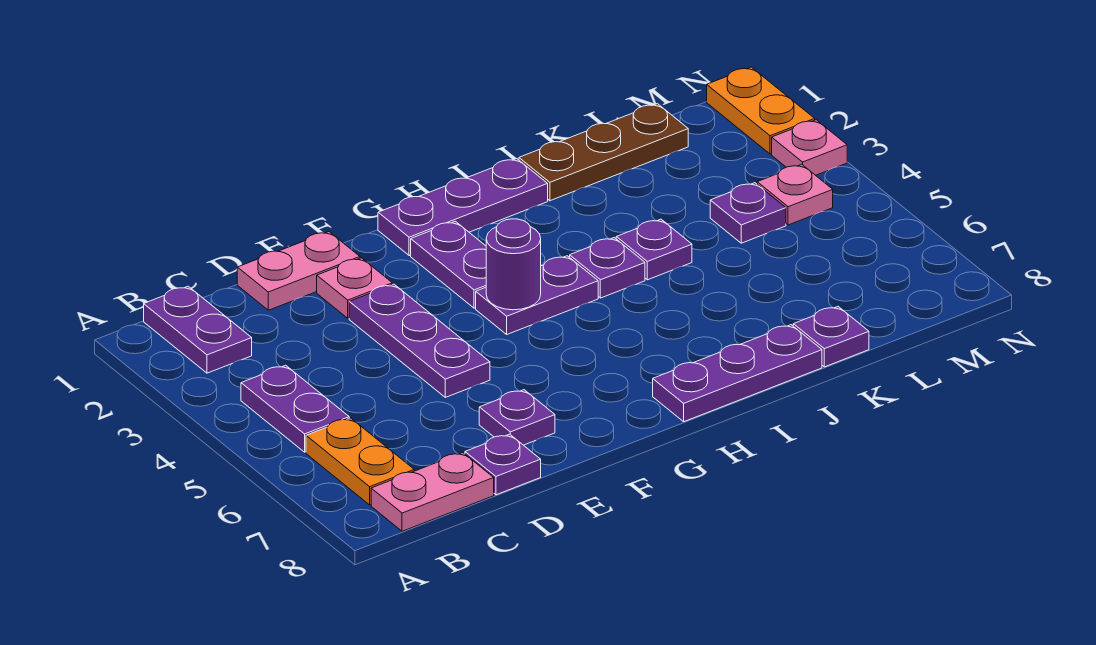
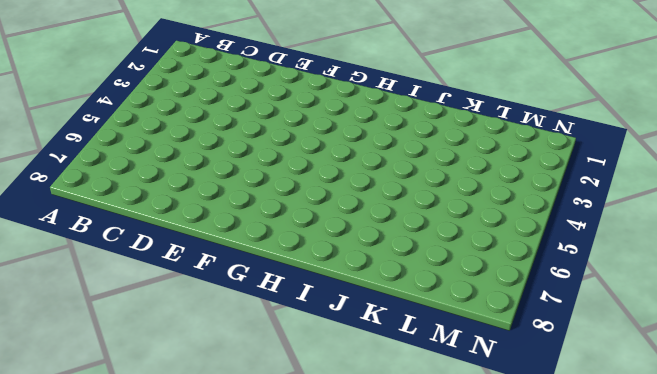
none -> purple plate B1:B2 level 1
none -> purple plate B4:B5 level 1
none -> orange plate B6:B7 level 1

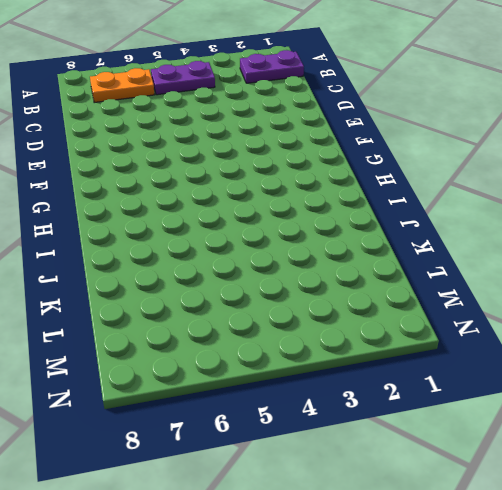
none -> pink plate B8:C8 level 1
none -> pink plate D1:E1 level 1
none -> purple plate D8 level 1

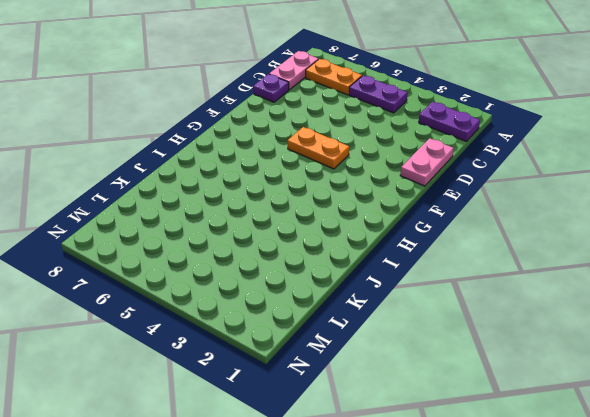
orange plate F4:F5 level 1 -> orange plate N1:N2 level 1
none -> pink plate E2 level 1
none -> purple plate E3:E5 level 1
none -> purple plate E7 level 1

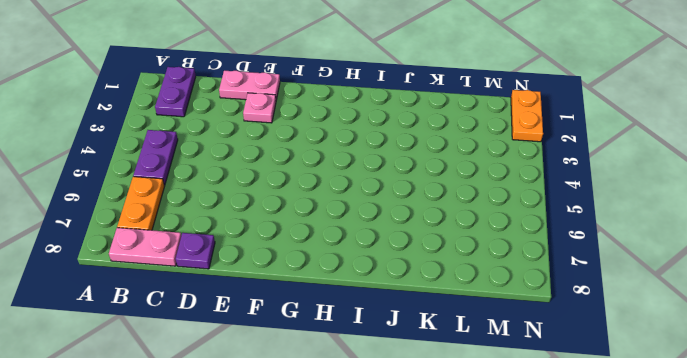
none -> purple plate E3:E5 level 1
none -> purple plate E7 level 1
none -> purple plate G1:I1 level 1

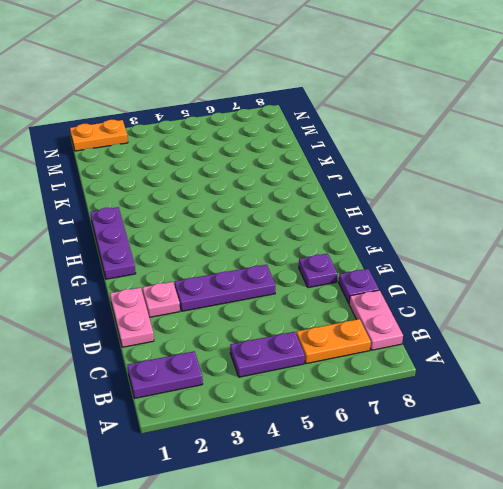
none -> purple plate G2:G3 level 1
none -> purple plate G4:H4 level 1
none -> purple plate H8:J8 level 1

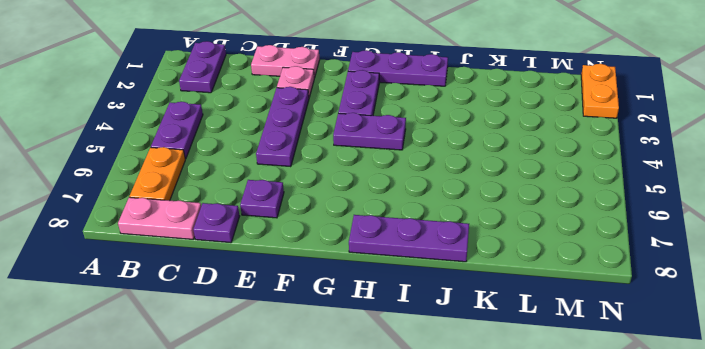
none -> purple plate I4 level 1
none -> brown plate J1:L1 level 1
none -> purple plate J4 level 1

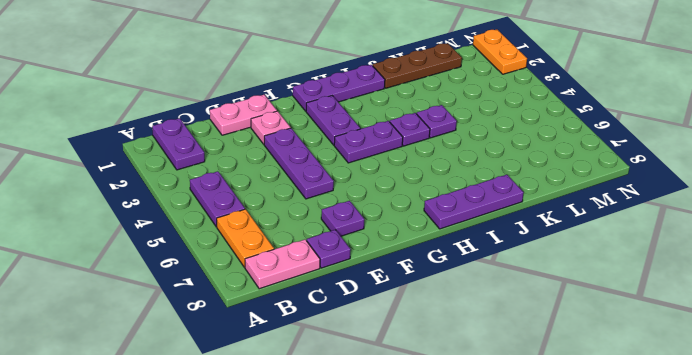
none -> purple plate K8 level 1
none -> purple plate L4 level 1
none -> pink plate M4 level 1

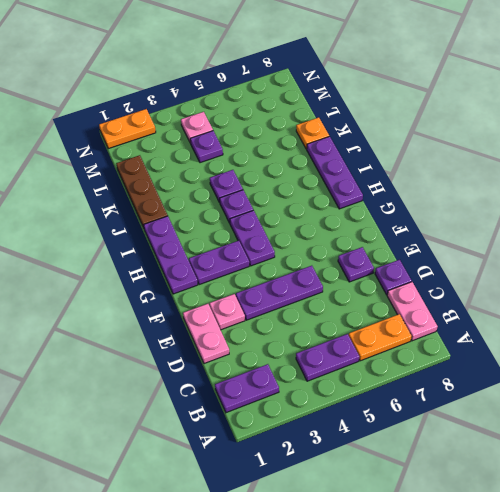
orange plate K8 level 1 -> purple plate K8 level 1
none -> pink plate N3 level 1
none -> purple round brick G4 level 2

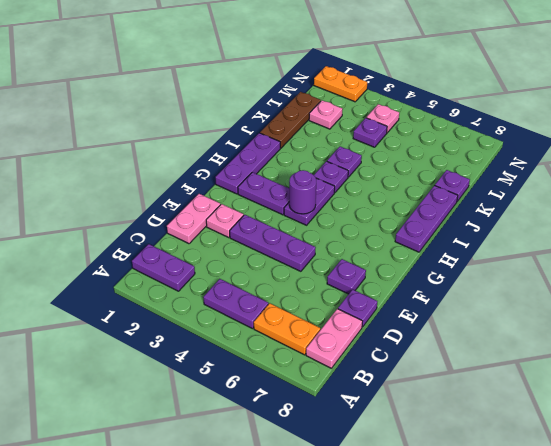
pink plate L2 level 1 -> pink plate N3 level 1

